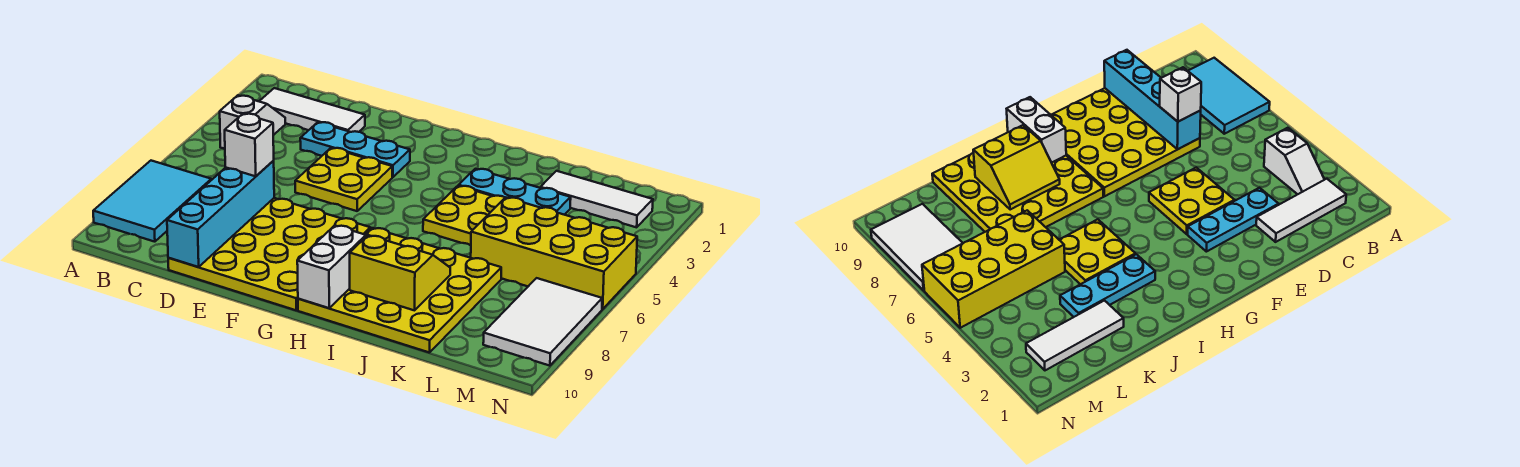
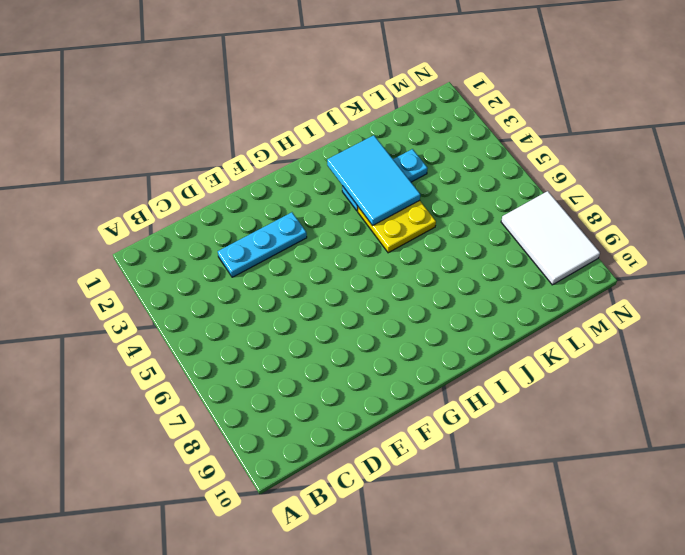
cyan tile I2:J4 level 2 -> cyan tile A7:B9 level 1
none -> white tile B2:D2 level 1
none -> white slope B3:B4 level 1 top 4
none -> yellow plate D7:G10 level 1

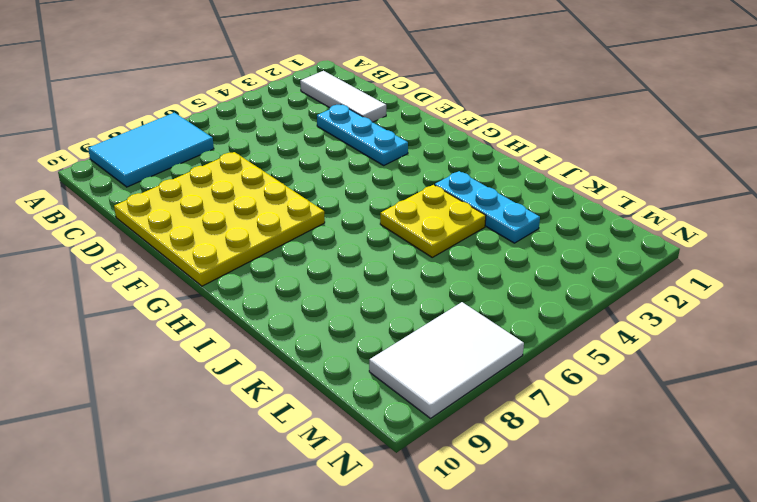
none -> white slope B3:B4 level 1 top 4
none -> yellow plate E4:F5 level 1
none -> yellow plate H7:K10 level 1

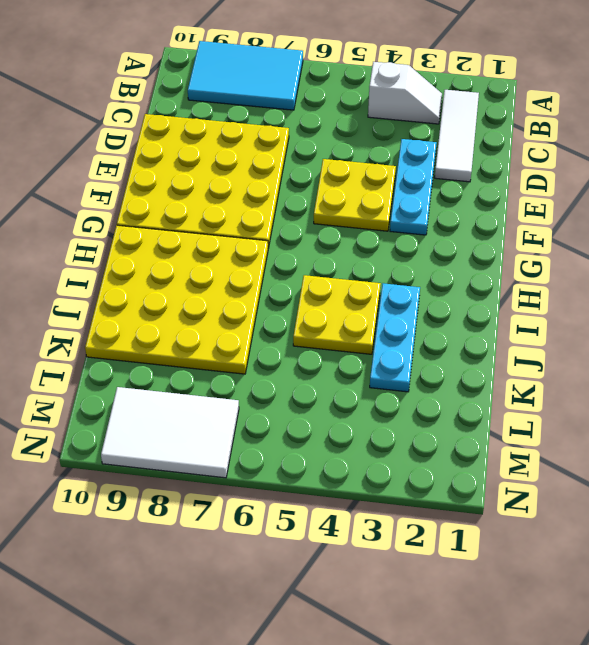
none -> white tile K2:M2 level 1
none -> yellow brick K5:N6 level 1
none -> cyan brick D7:D10 level 2

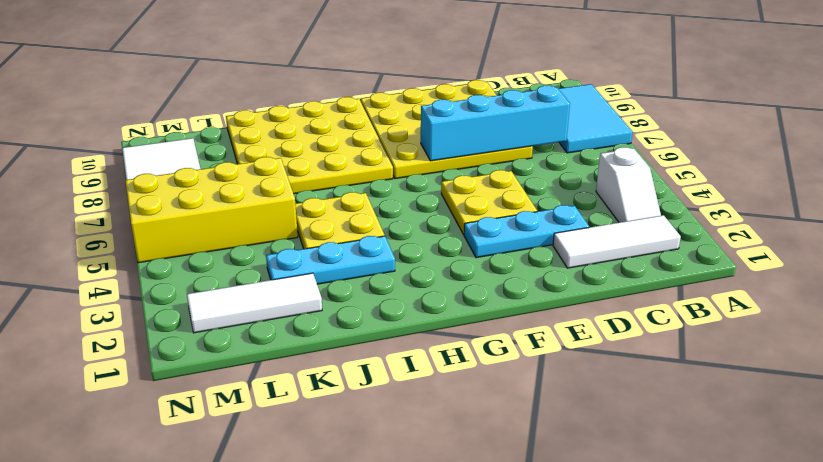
cyan brick C7:F7 level 2 -> cyan brick D7:D10 level 2
none -> white brick H9:H10 level 2
none -> yellow slope I8:J9 level 2 top 9
none -> white brick D7 level 3

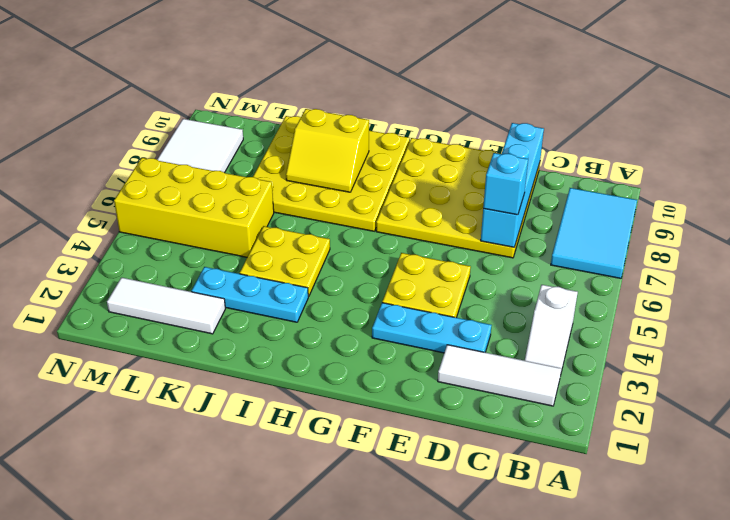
cyan brick D7 level 3 -> white brick D7 level 3
none -> white brick H9:H10 level 2

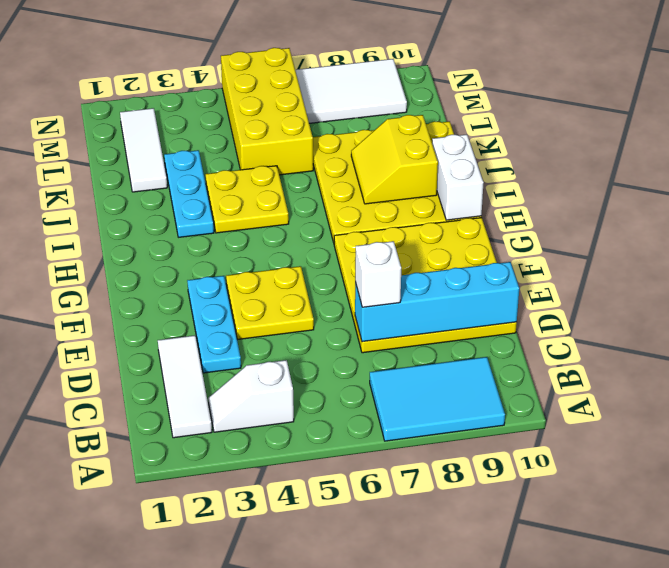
white brick H10:I10 level 2 -> white brick H9:H10 level 2

